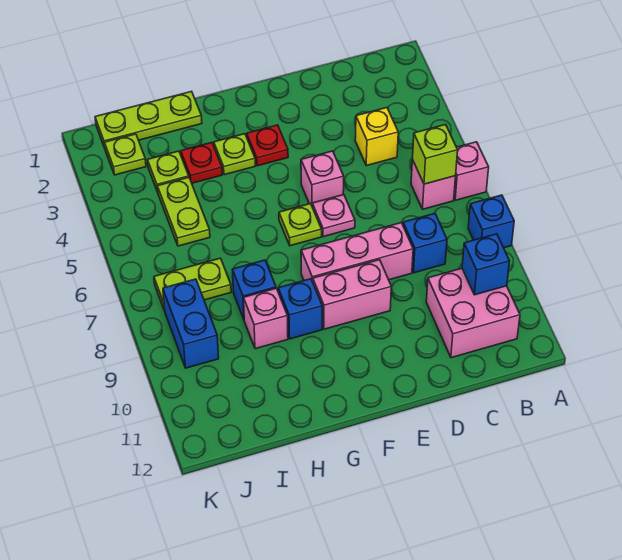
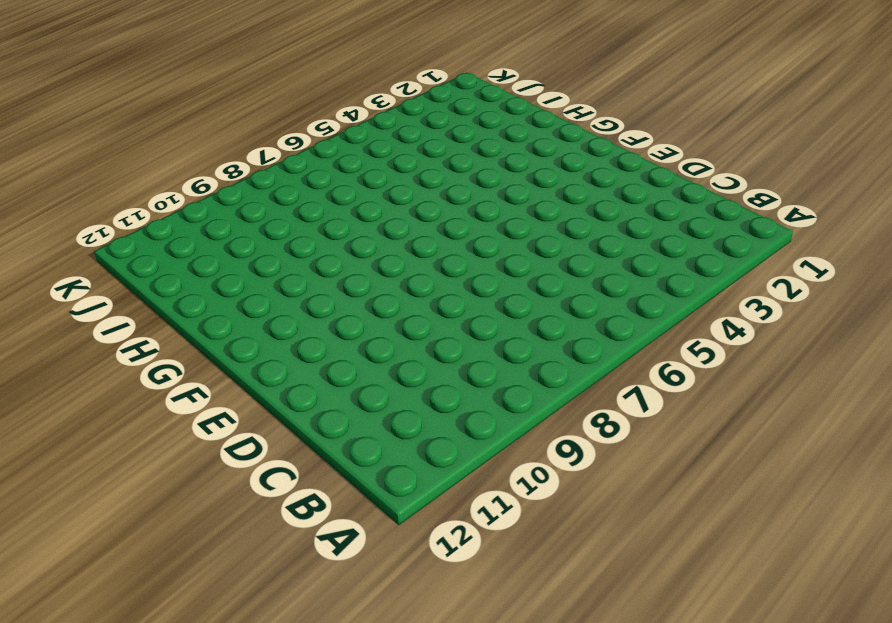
none -> pink brick A6 level 1
none -> blue brick A8 level 1
none -> pink brick B6 level 1

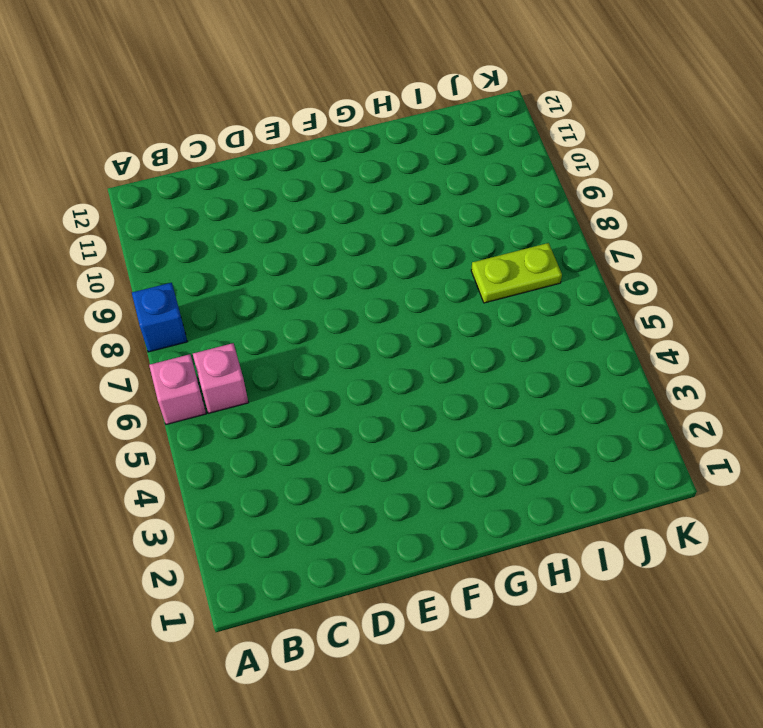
none -> pink brick B10:C11 level 1
none -> yellow brick C4 level 1
none -> blue brick C8 level 1

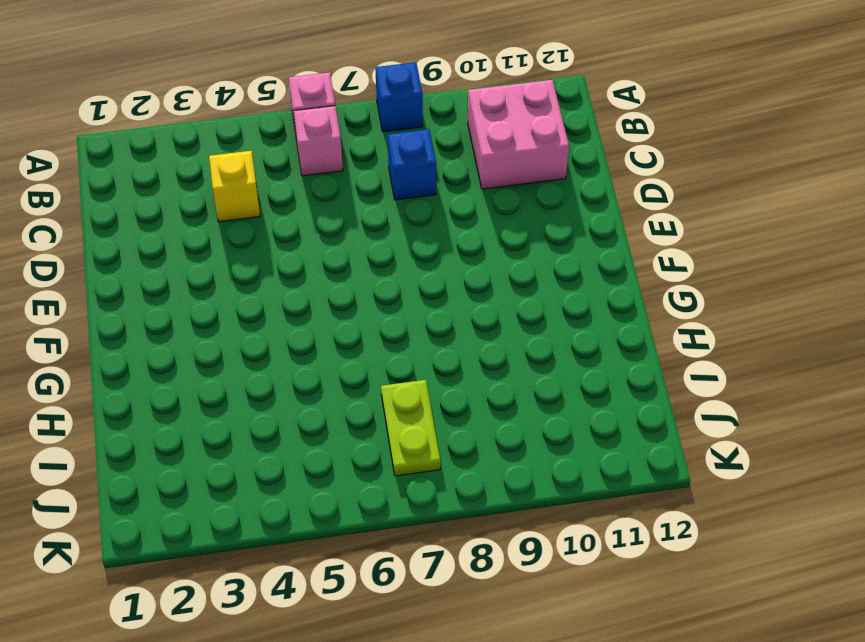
none -> pink brick D8:F8 level 1
none -> pink brick E5 level 1
none -> pink plate E6 level 1

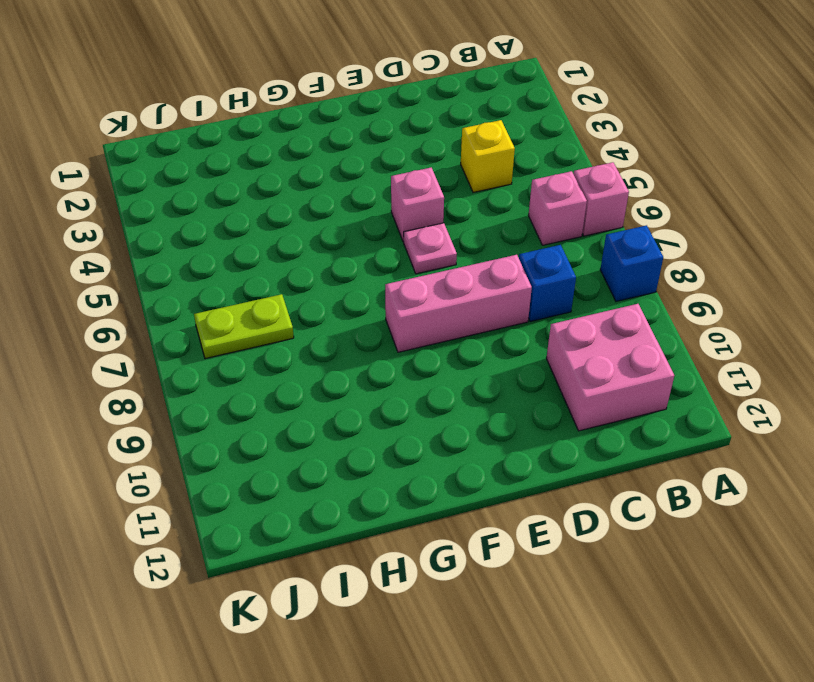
none -> pink brick E9:F9 level 1
none -> red plate F3 level 1
none -> lime plate F6 level 1

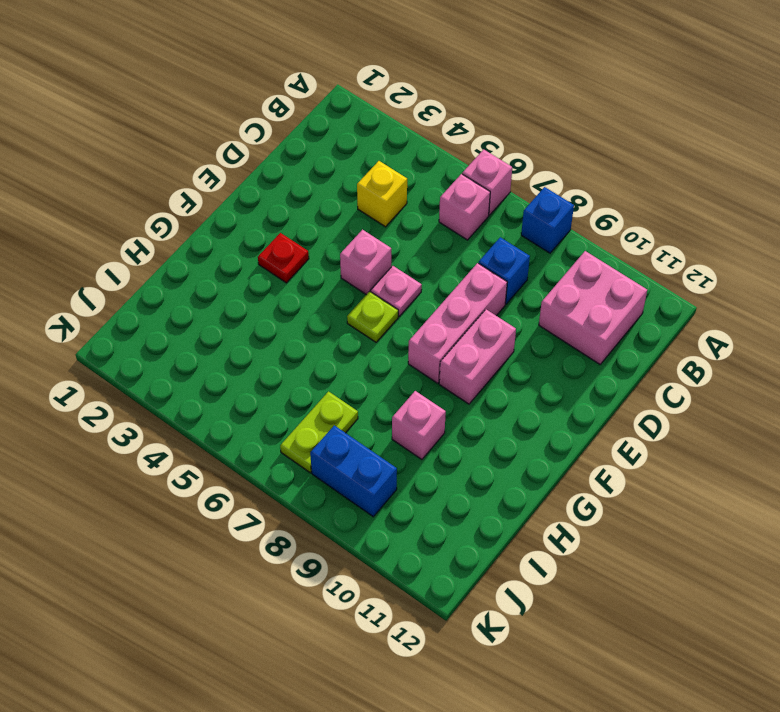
none -> lime plate G3 level 1
none -> blue brick G9 level 1
none -> lime plate H1:J1 level 1

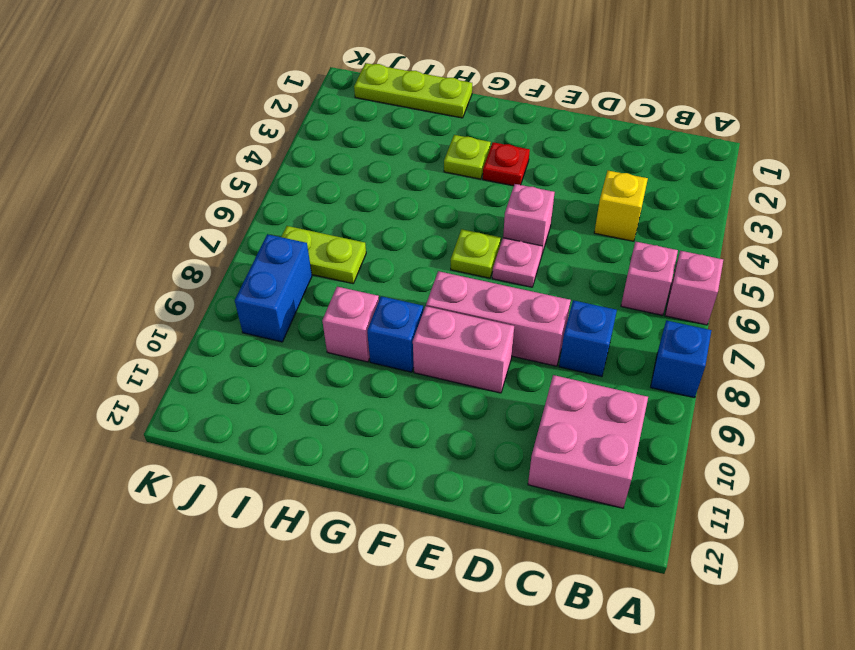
none -> red plate H3 level 1
none -> blue brick H8 level 1
none -> lime plate I3 level 1

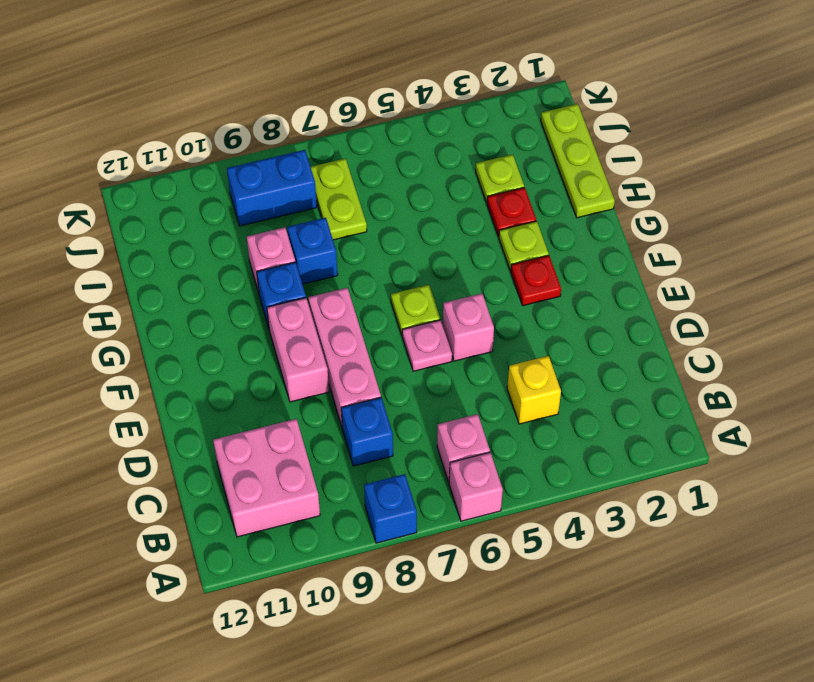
none -> lime plate I4:I5 level 1
none -> lime plate J2 level 1
none -> lime brick B6 level 2

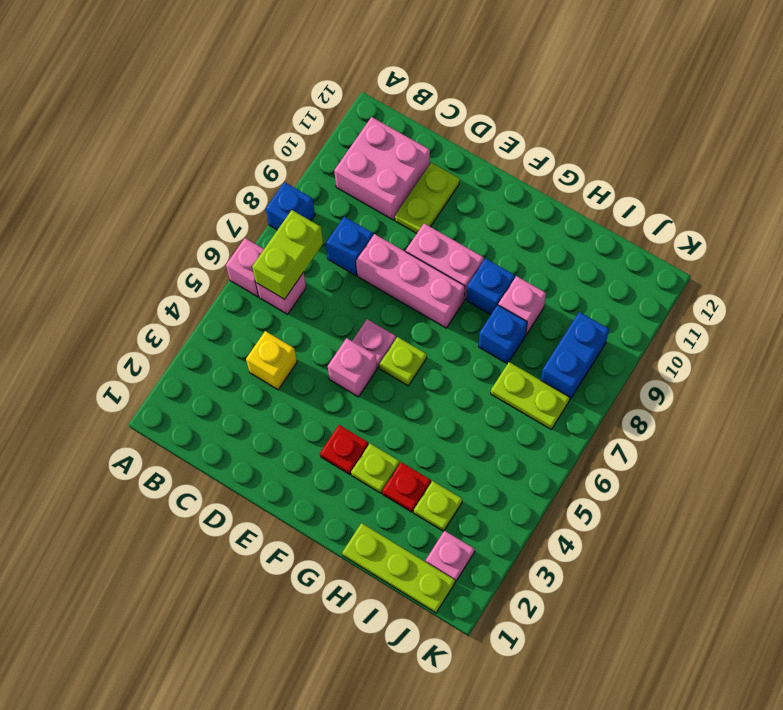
lime brick B6:B7 level 2 -> lime brick B6 level 2
lime plate D10:D11 level 1 -> lime plate I4:I5 level 1
pink plate J2 level 1 -> lime plate J2 level 1
none -> blue brick B10 level 2

